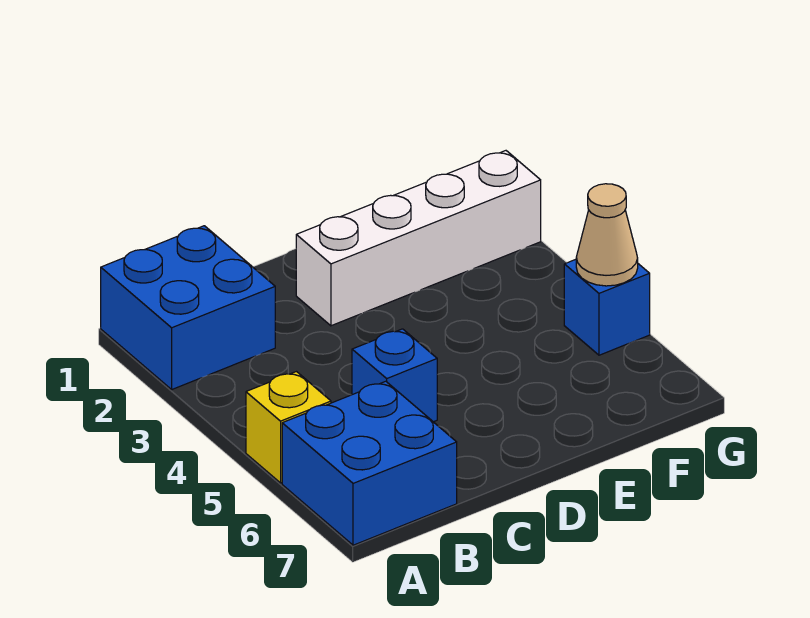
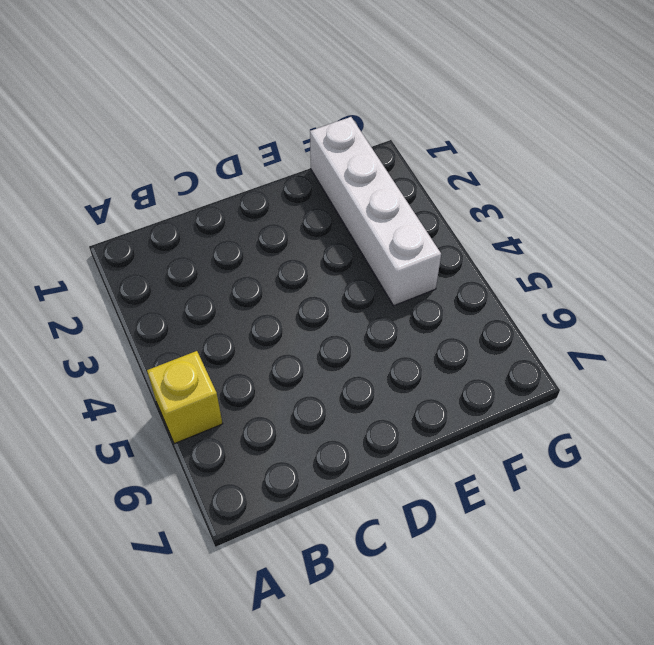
white brick F1:F4 level 1 -> white brick D2:G2 level 1
none -> blue brick A1:B2 level 1
none -> blue brick A6:B7 level 1

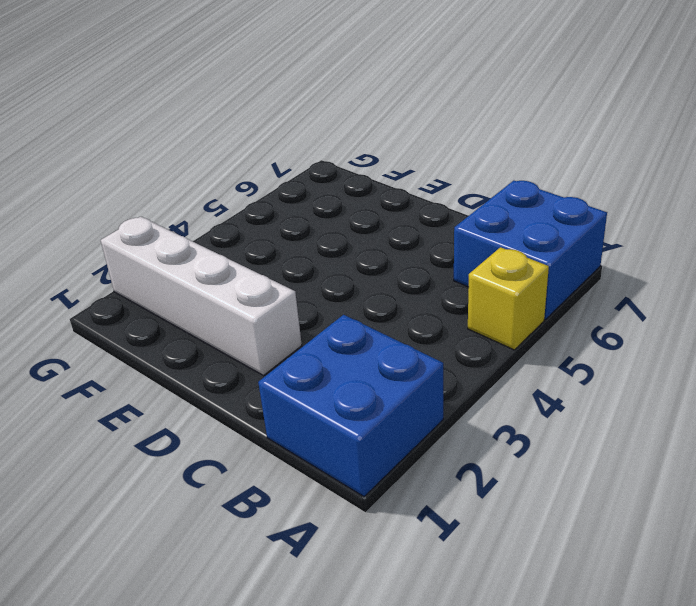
none -> blue brick C5 level 1
none -> blue brick G5 level 1

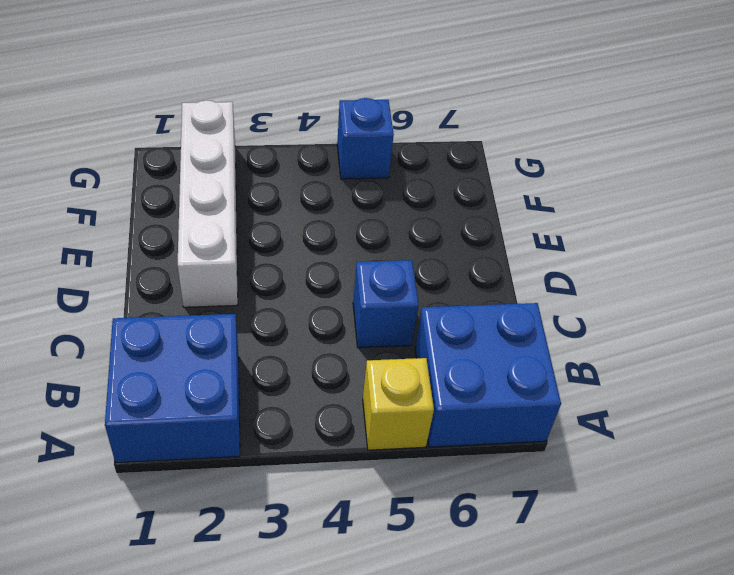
none -> tan cone G5 level 2

